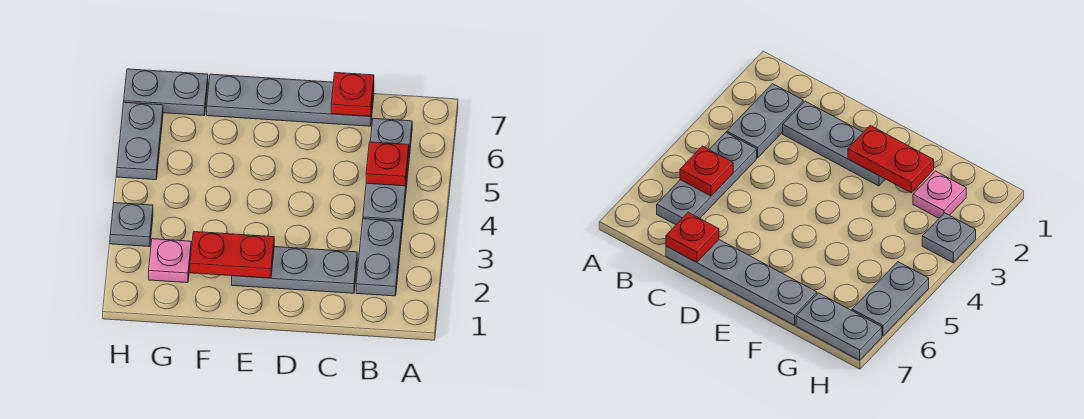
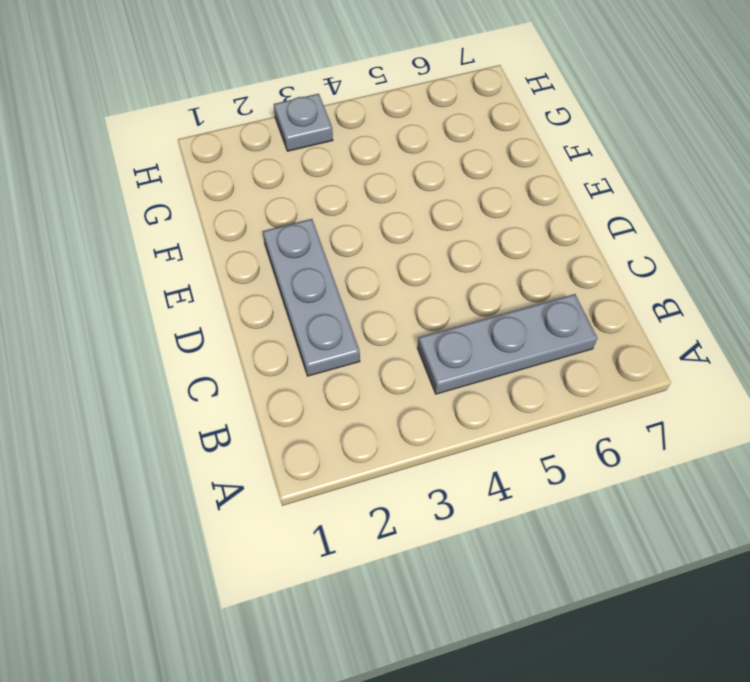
none -> grey plate B2:B3 level 1
none -> grey plate C7:F7 level 1

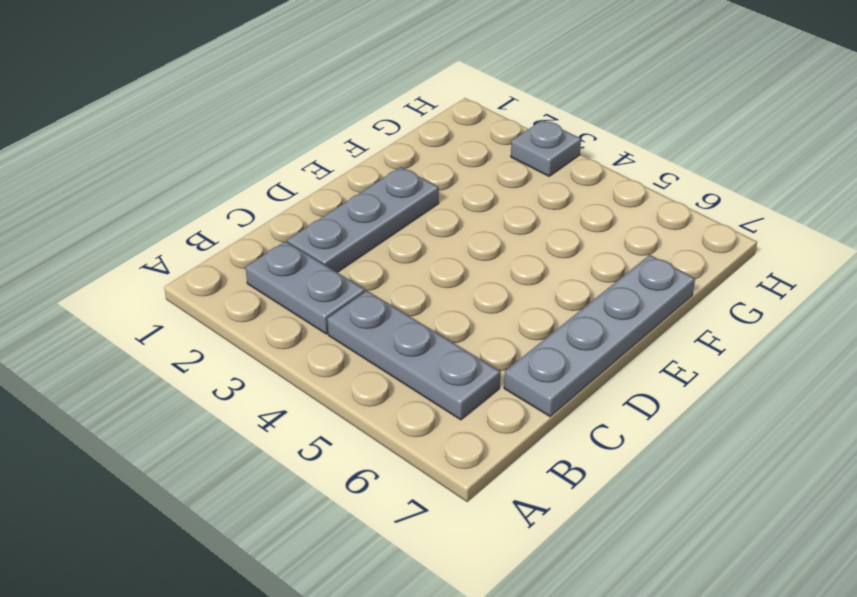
none -> pink plate G2 level 1
none -> grey plate G7:H7 level 1

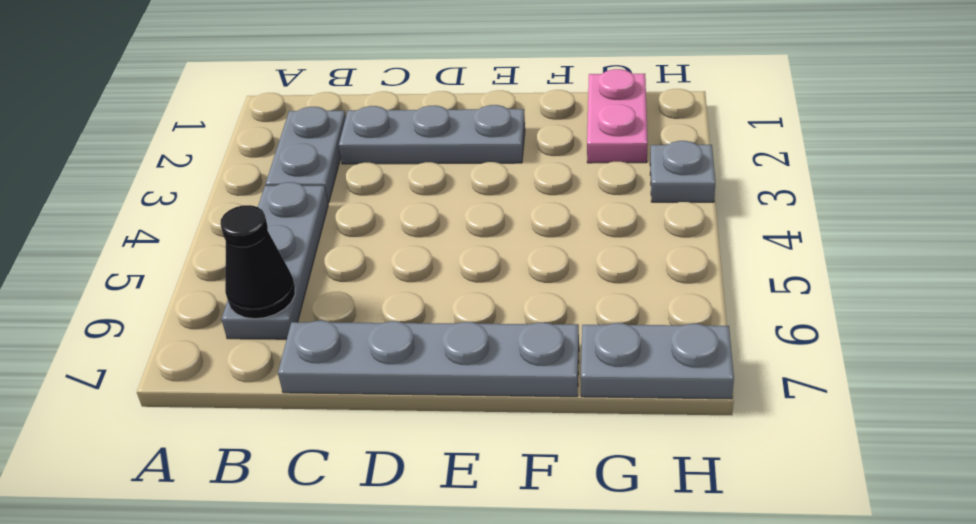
black cone B6 level 2 -> none
pink plate G1:G2 level 1 -> pink plate G2 level 1
none -> grey plate H5:H6 level 1
none -> red plate B5 level 2

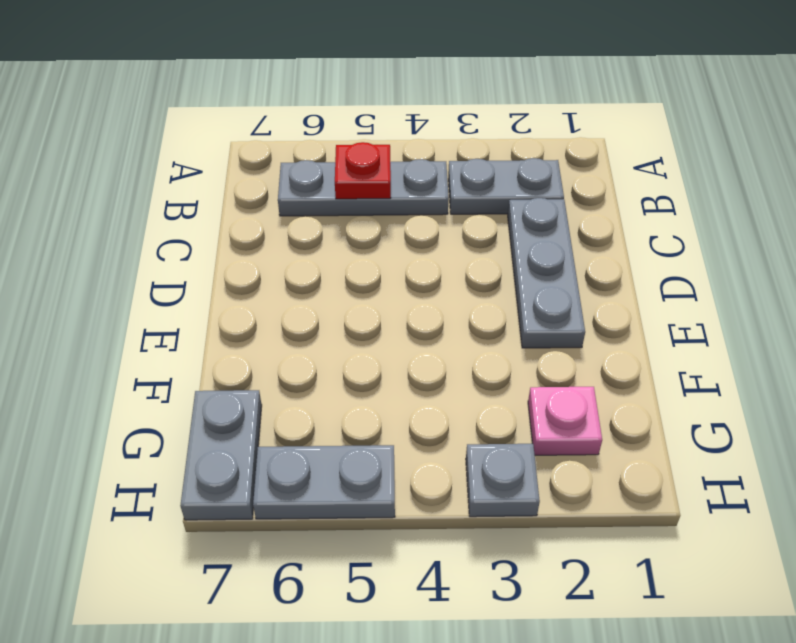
none -> grey plate C7:F7 level 1
none -> red plate C7 level 2

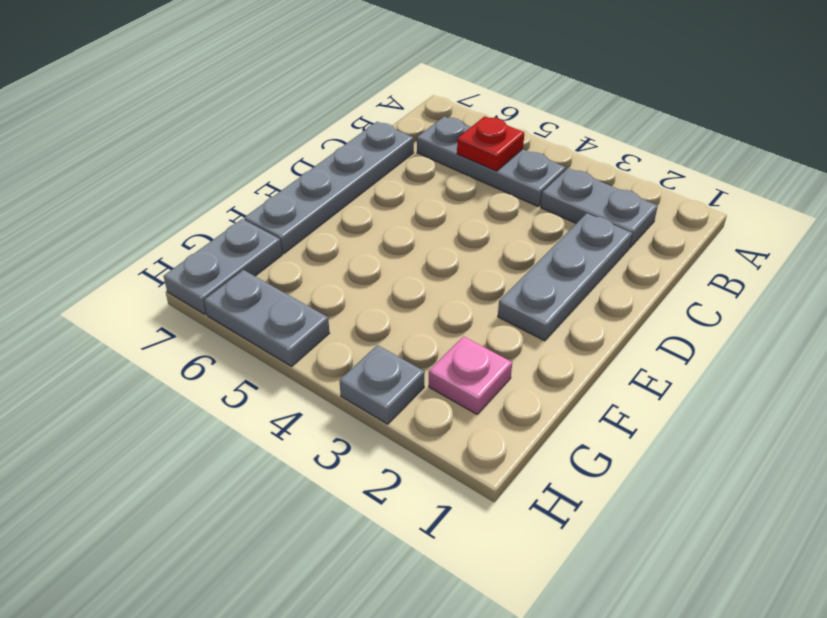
none -> red plate C7 level 2
none -> red plate E2:F2 level 2

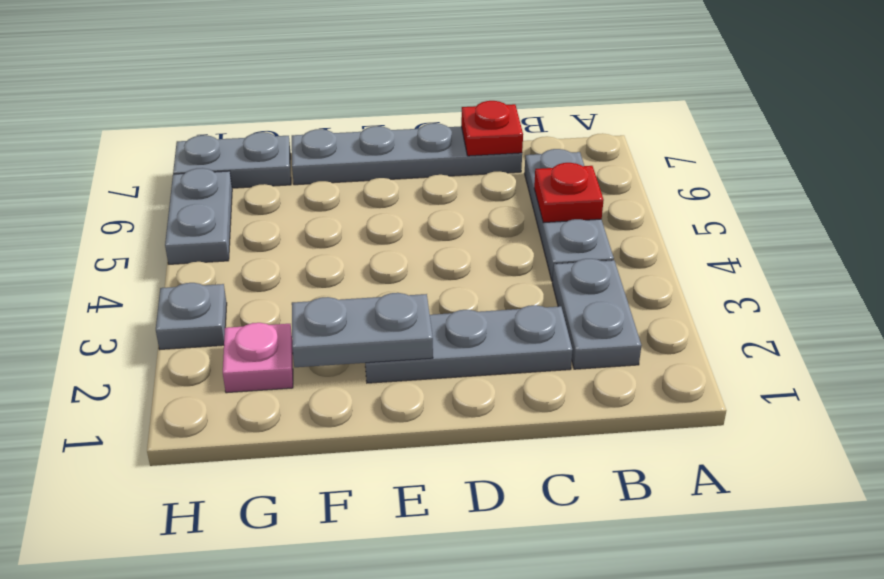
grey plate E2:F2 level 2 -> red plate E2:F2 level 2

